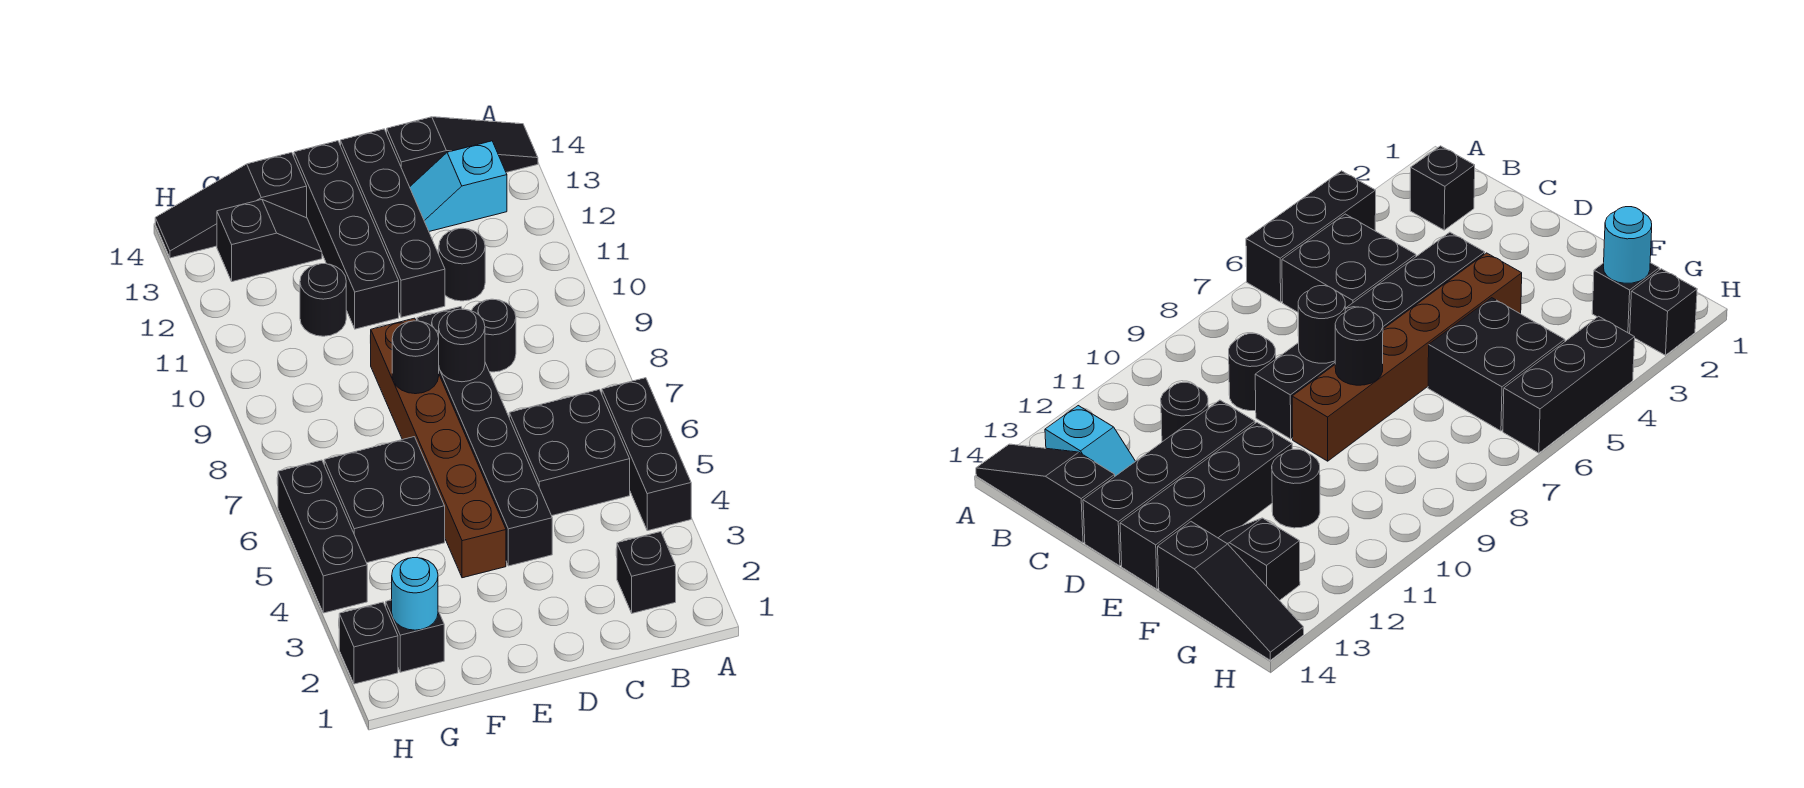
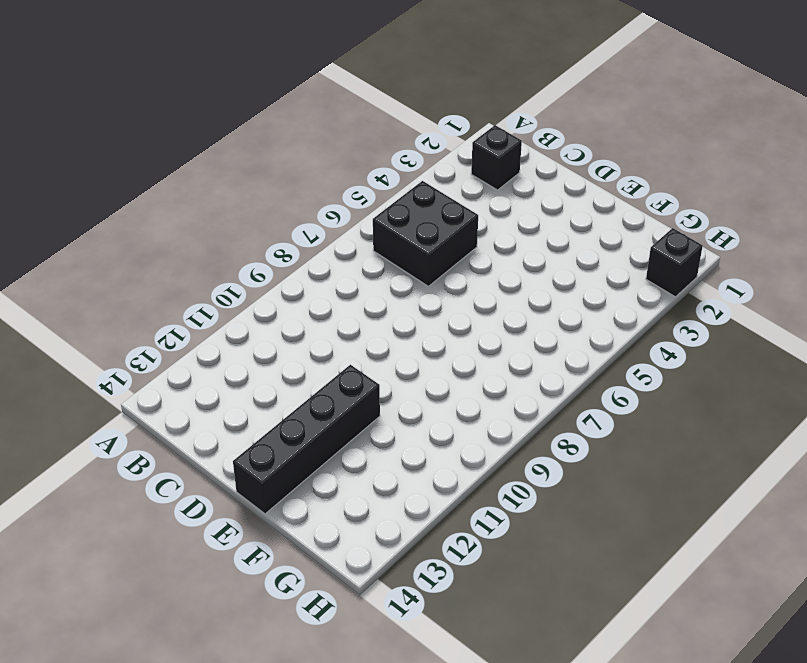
none -> black brick A4:A6 level 1
none -> black slope A14:C14 level 1 top C
none -> cyan slope B13:C13 level 1 top B

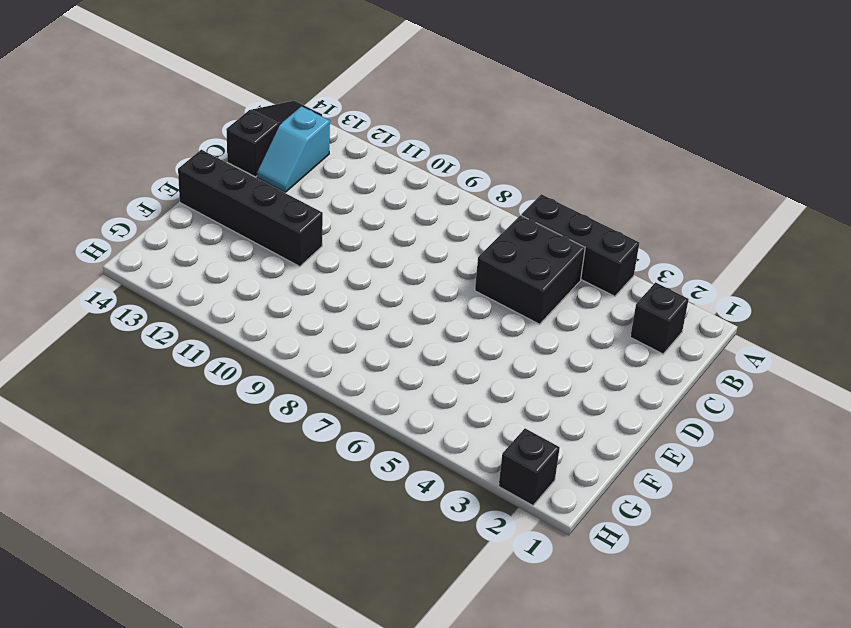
none -> black round brick C9 level 1
none -> black round brick C11 level 1
none -> black brick D4:D9 level 1

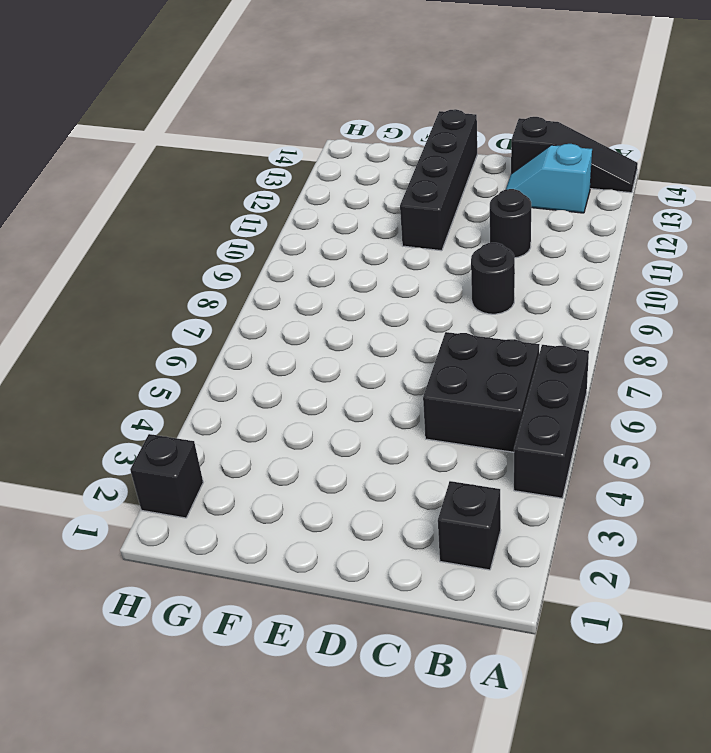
none -> black brick D4:D9 level 1
none -> black brick D11:D14 level 1
none -> brown brick E4:E9 level 1

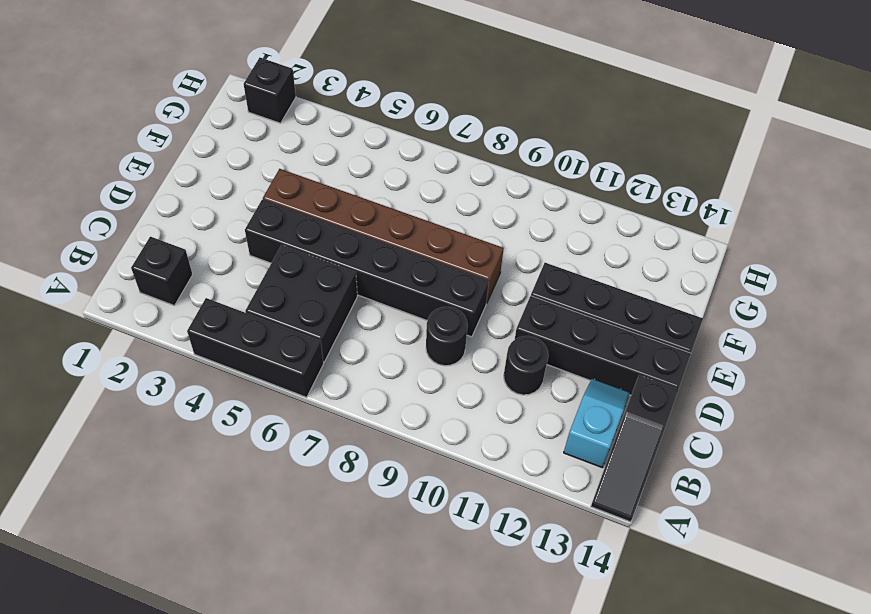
none -> black brick F5:G6 level 1
none -> black round brick F11 level 1
none -> black slope F13:G13 level 1 top G

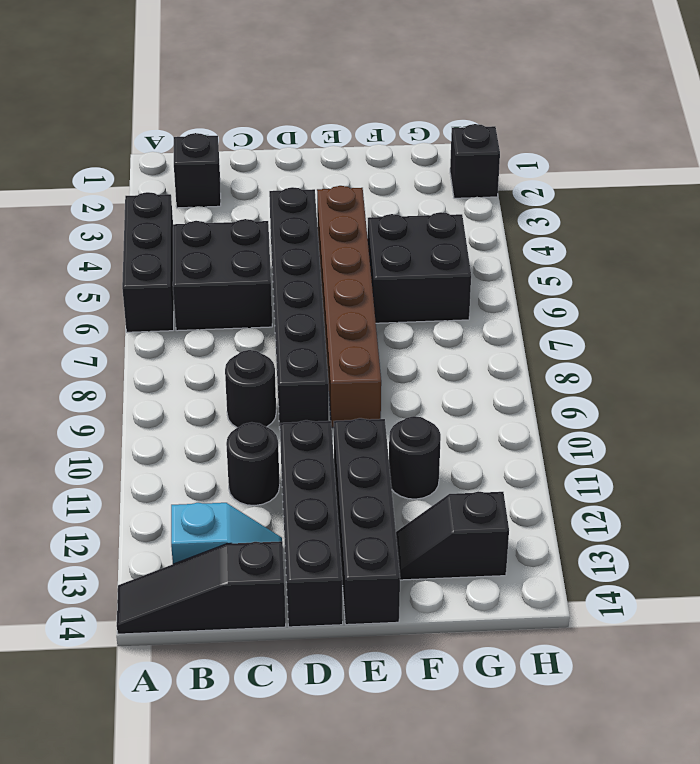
none -> black slope F14:H14 level 1 top F
none -> black brick G2 level 1
none -> black brick H4:H6 level 1

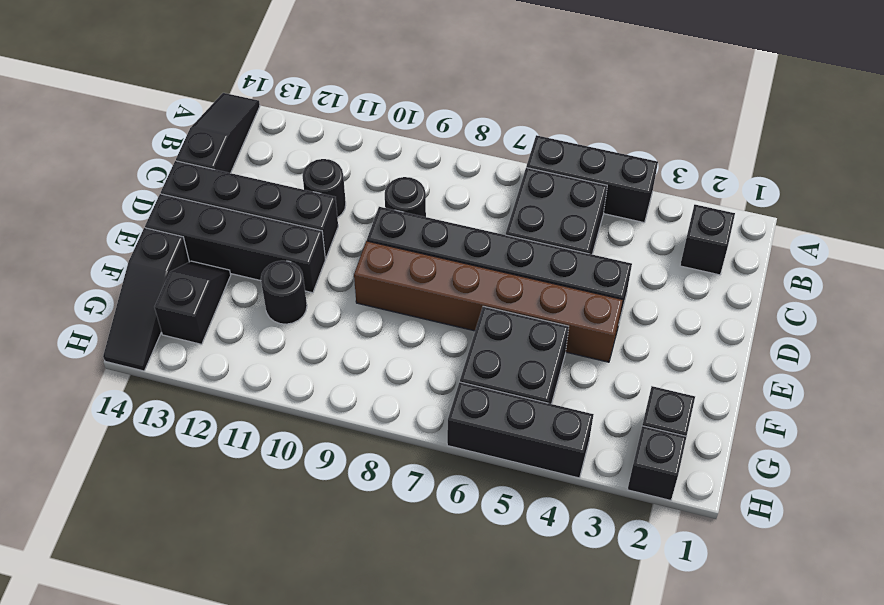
none -> cyan slope B13:C13 level 1 top B
none -> black round brick D8 level 2
none -> black round brick E8 level 2

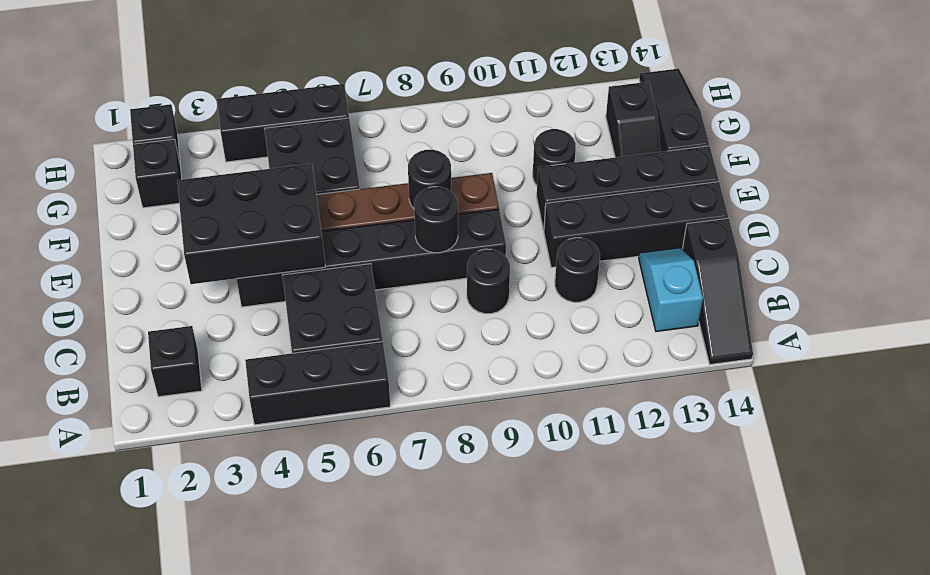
black brick D3:E5 level 2 -> none
none -> cyan round brick G2 level 2

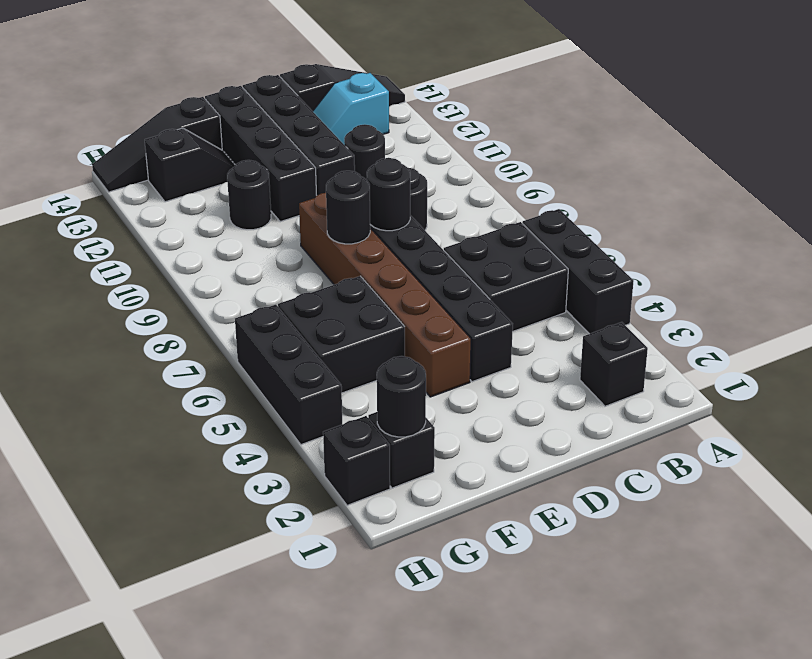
black round brick G2 level 2 -> cyan round brick G2 level 2

